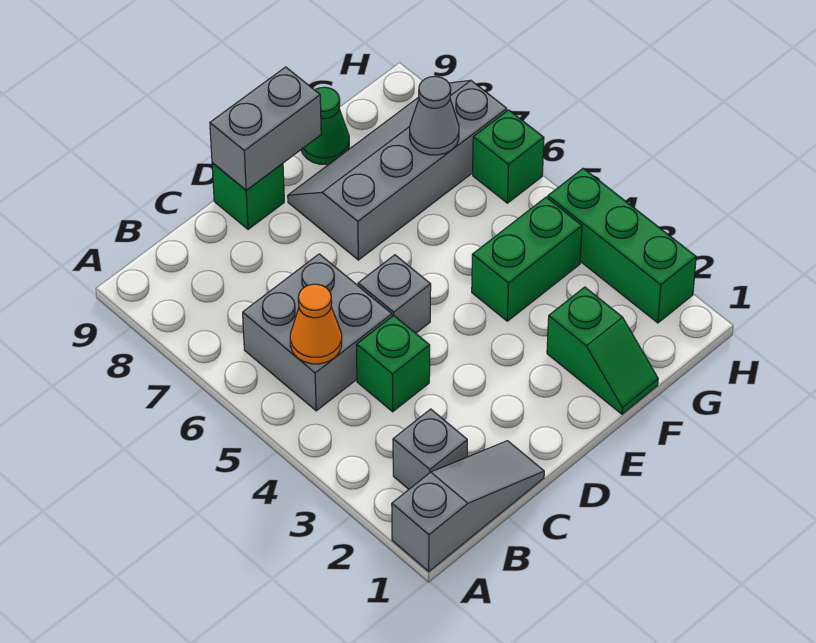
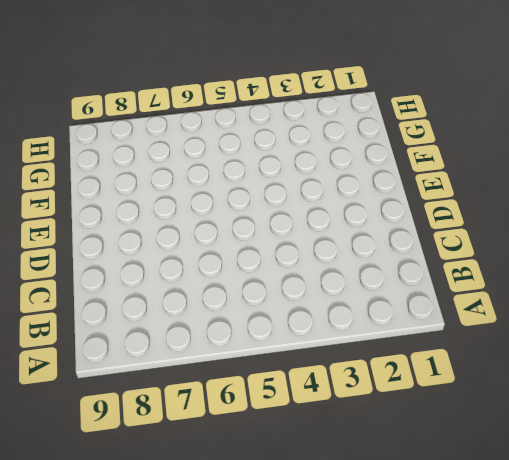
none -> grey slope A1:C1 level 1 top A
none -> grey brick B2 level 1
none -> grey brick B5:C6 level 1

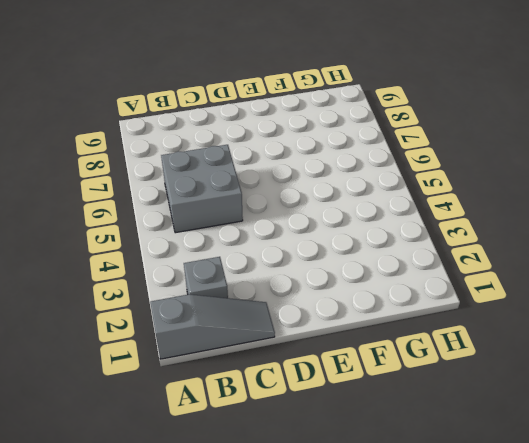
none -> green brick C4 level 1
none -> grey brick D5 level 1
none -> green brick D9 level 1

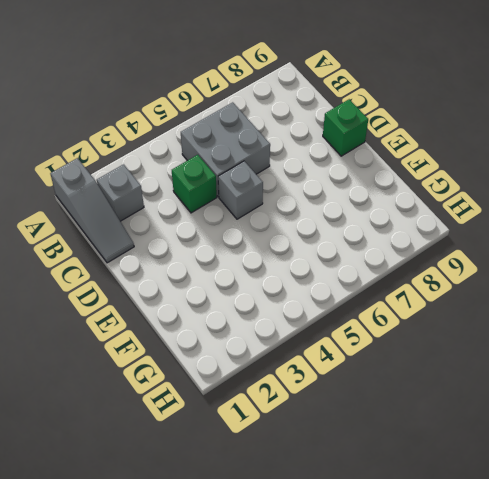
none -> grey slope E7:H8 level 1 top 7
none -> green slope F1:F2 level 1 top 2
none -> green brick F4:G4 level 1

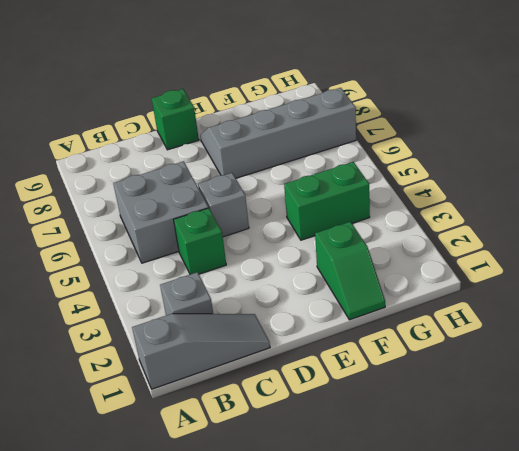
none -> green cone F9 level 1
none -> green brick H2:H4 level 1
none -> green brick H6 level 1

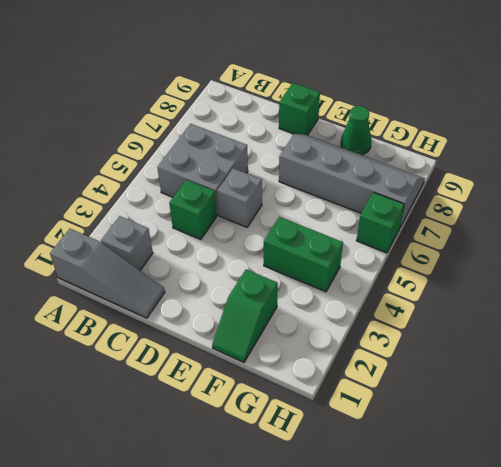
none -> green brick H2:H4 level 1
none -> orange cone B5 level 2
none -> grey brick D9:E9 level 2

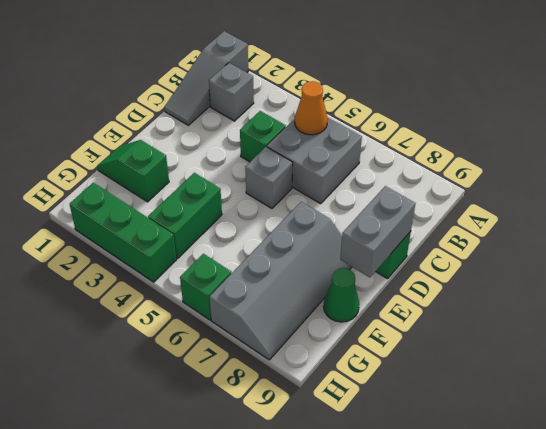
none -> grey cone G7 level 2

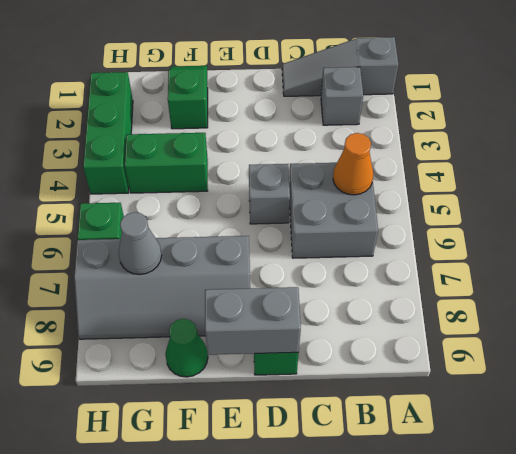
none -> green brick C4 level 1

